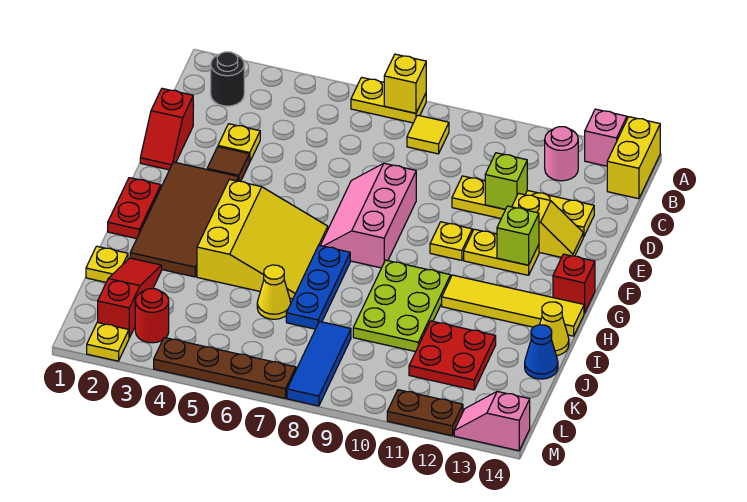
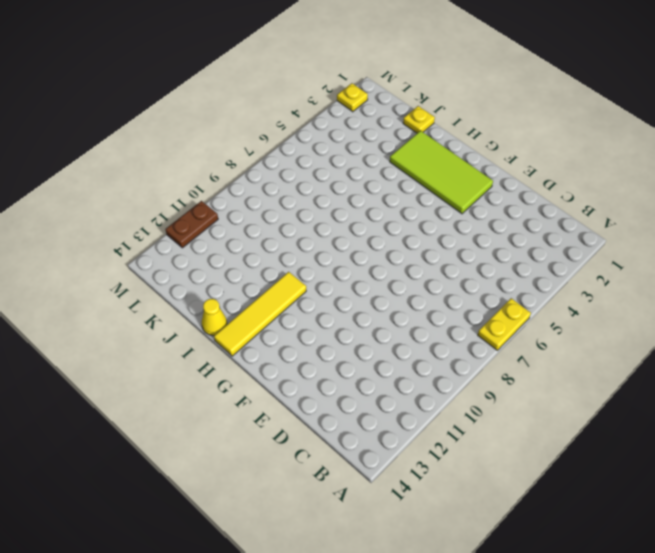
lime tile F2:I3 level 1 -> brown tile F2:I3 level 1
none -> pink brick A13 level 1
none -> yellow brick A14:B14 level 1
none -> black round brick B2 level 1
none -> yellow tile B8 level 1

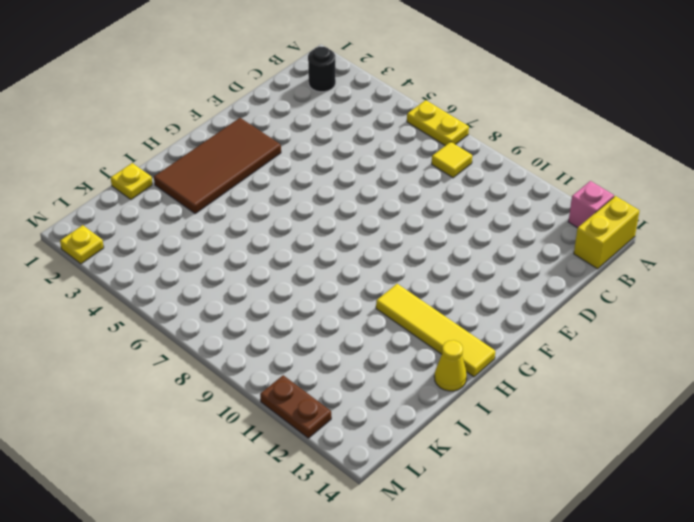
none -> pink round brick B12 level 1
none -> red slope D1:E1 level 1 top D
none -> yellow plate D3 level 1
none -> yellow plate D10:D13 level 1

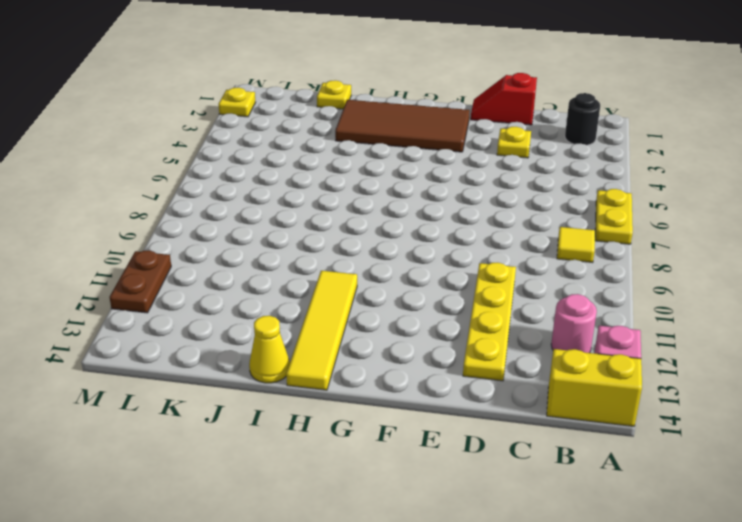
none -> brown tile E3 level 1
none -> pink slope E7:G8 level 1 top 8
none -> yellow slope E12:E13 level 1 top 12
none -> yellow plate F10 level 1

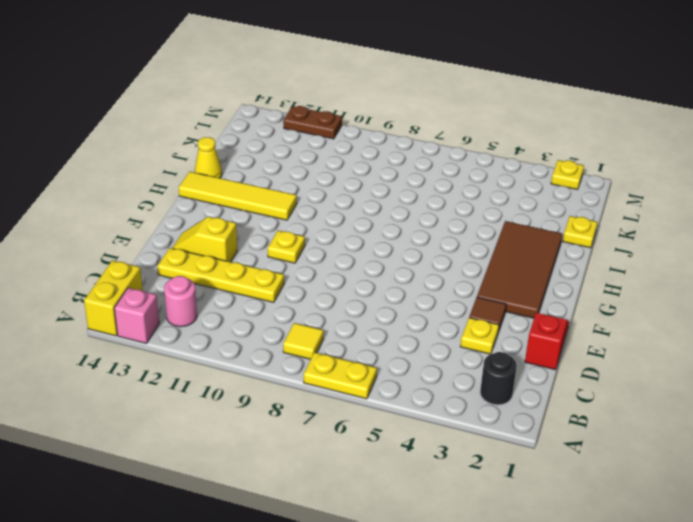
none -> pink slope E7:G8 level 1 top 8
none -> yellow plate F11:F12 level 1
none -> red plate G1:H1 level 1
none -> yellow slope G4:I6 level 1 top 4

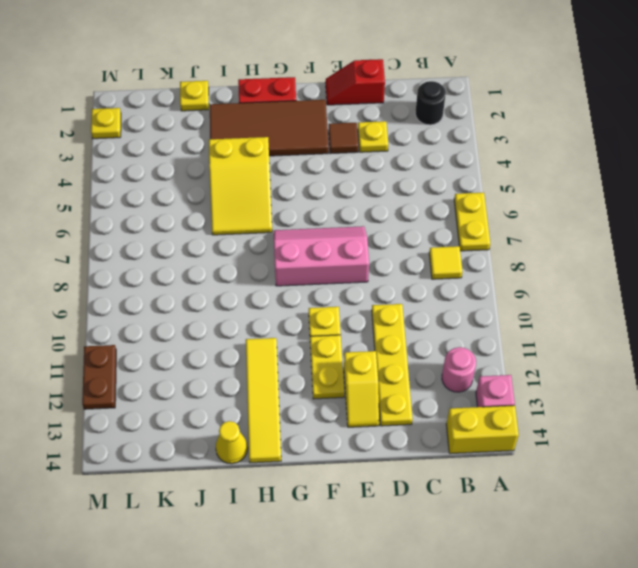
yellow slope H4:I6 level 1 top 4 -> yellow slope G4:I6 level 1 top 4
none -> red brick G14 level 1
none -> blue plate H7:J7 level 1
none -> lime plate H9:J10 level 1
none -> red slope J2:L2 level 1 top L

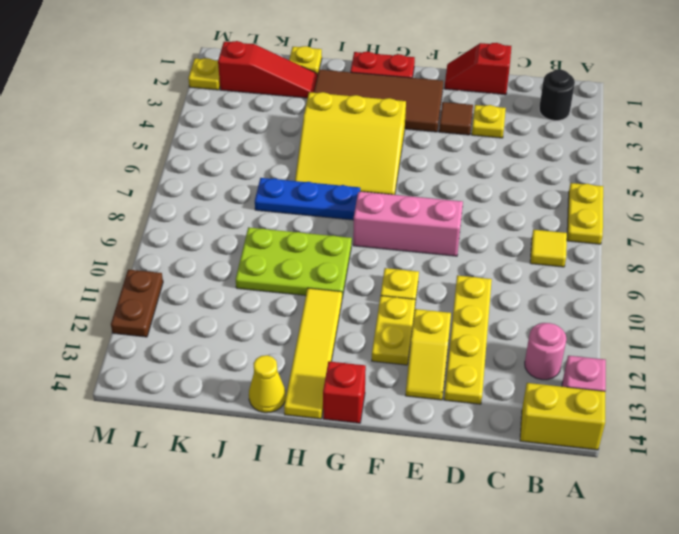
none -> yellow cone J6 level 1
none -> red plate J11:K12 level 1
none -> blue cone J14 level 1
none -> blue tile K8:M8 level 1

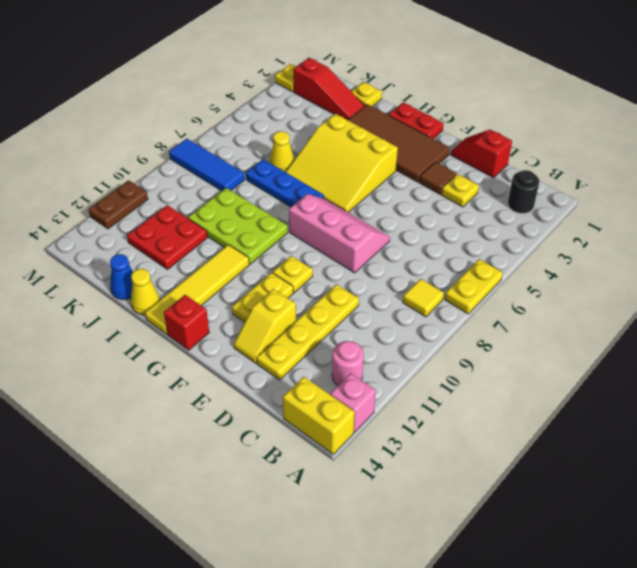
none -> red round brick L3 level 1
none -> brown plate M4:M7 level 1
none -> pink slope M13:M14 level 1 top 14
none -> yellow brick A7 level 2

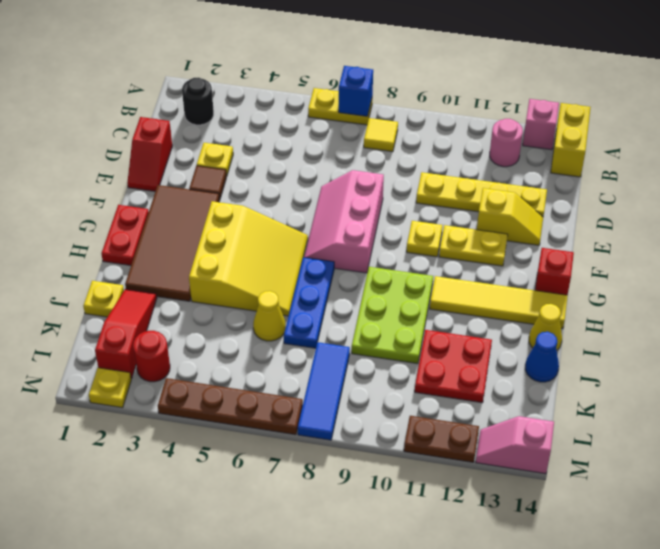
blue brick A7 level 2 -> yellow brick A7 level 2
none -> lime brick D11 level 2
none -> lime brick F12 level 2

